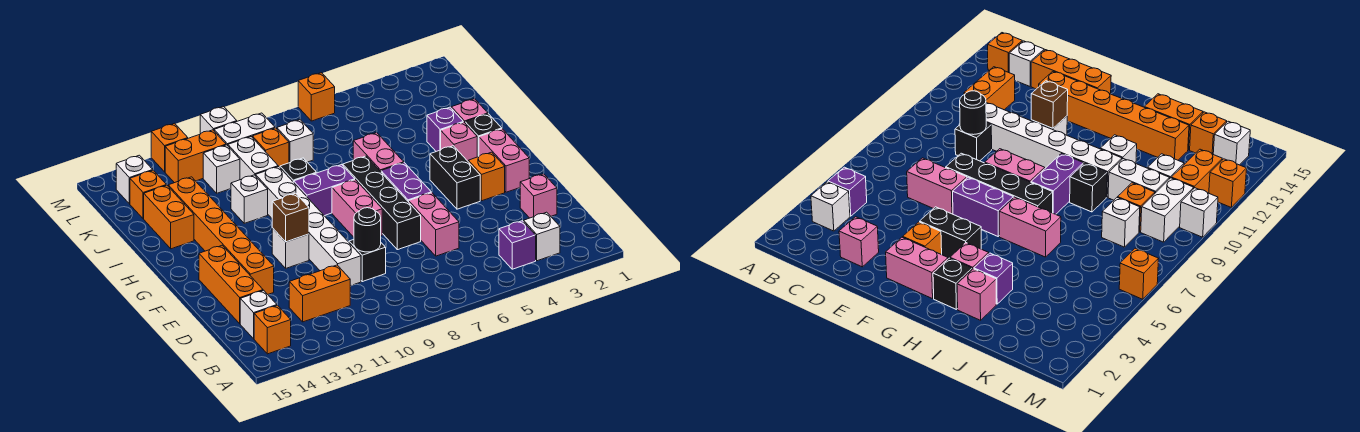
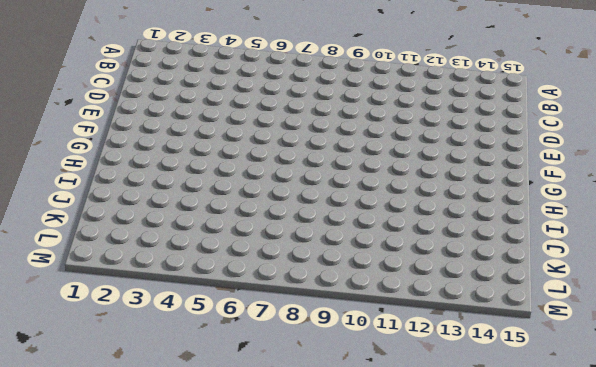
none -> white brick B3 level 1
none -> purple brick B4 level 1
none -> orange brick B14 level 1
none -> orange brick C11:C12 level 1

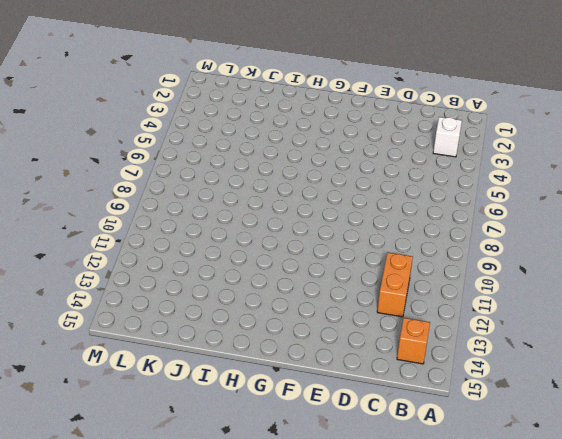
none -> purple brick B4 level 1
none -> white brick C14 level 1
none -> pink brick D2 level 1
none -> pink brick D6:E6 level 1

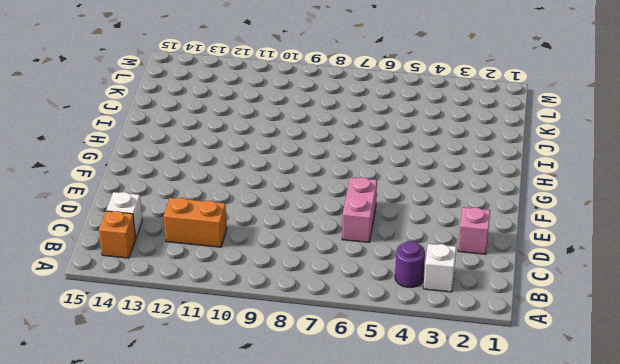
purple round brick B4 level 1 -> purple brick B4 level 1
none -> black brick D9 level 1
none -> white brick D10:I10 level 1
none -> orange brick D14:F14 level 1
none -> black brick E7:H7 level 1

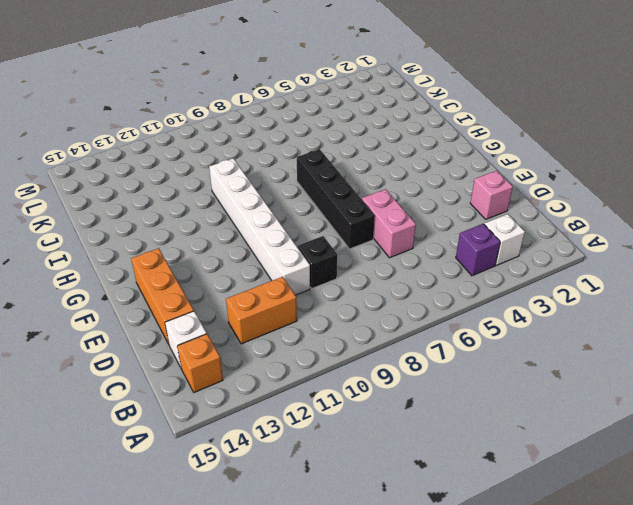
none -> orange brick E13:J13 level 1
none -> pink brick F2:G2 level 1
none -> orange brick F3 level 1
none -> black brick F4:G4 level 1

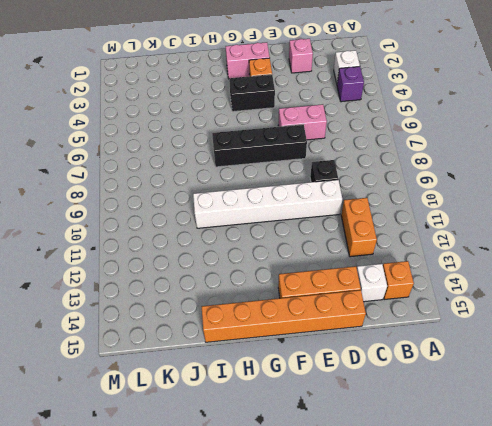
orange brick D15:I15 level 1 -> orange brick E13:J13 level 1
none -> purple brick F6:G6 level 1
none -> pink brick F8:G8 level 1
none -> white brick F11 level 1
none -> black brick H2 level 1

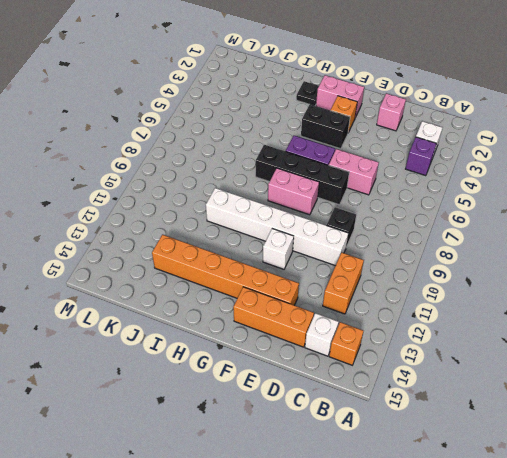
black plate H2 level 1 -> black brick H2 level 1
none -> pink brick H3 level 1
none -> pink brick H6:I6 level 1
none -> purple brick H8:H9 level 1
none -> pink brick I2 level 1

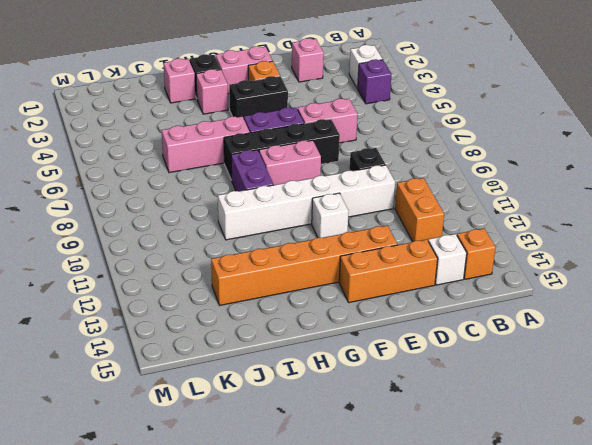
pink brick H6:J6 level 1 -> pink brick H6:I6 level 1
none -> purple brick I3 level 1
none -> black brick I9 level 1
none -> white brick I11 level 1
none -> orange brick I14:J14 level 1

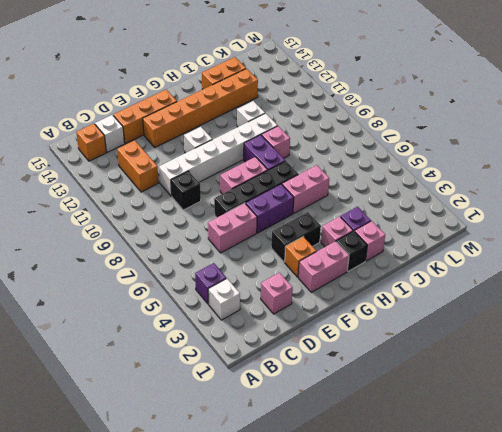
pink brick I9 level 1 -> black brick I9 level 1
none -> white brick J10:K10 level 1
none -> white brick K8 level 1
none -> orange brick K9 level 1
none -> white brick K11 level 1

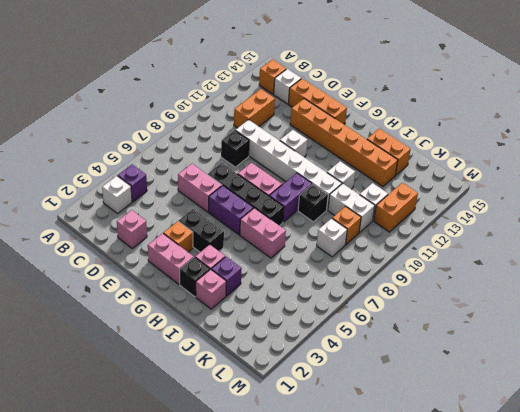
none -> orange brick K14 level 1
none -> white brick L9:L10 level 1
none -> white brick L14 level 1
none -> orange brick M6 level 1

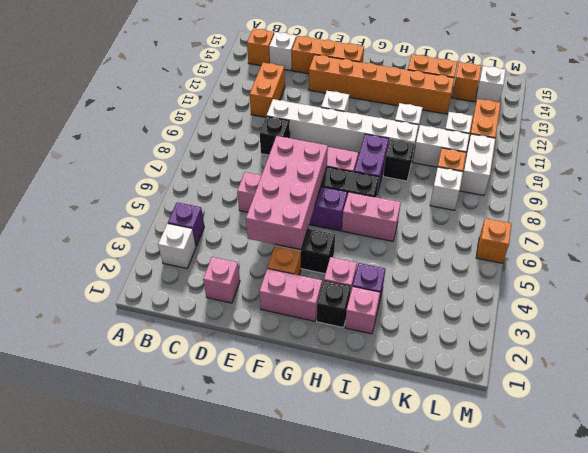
pink brick E4:F7 level 2 -> none
none -> white brick M10 level 1
none -> orange brick M12 level 1
none -> black round brick D9 level 2
none -> brown brick F11 level 2

